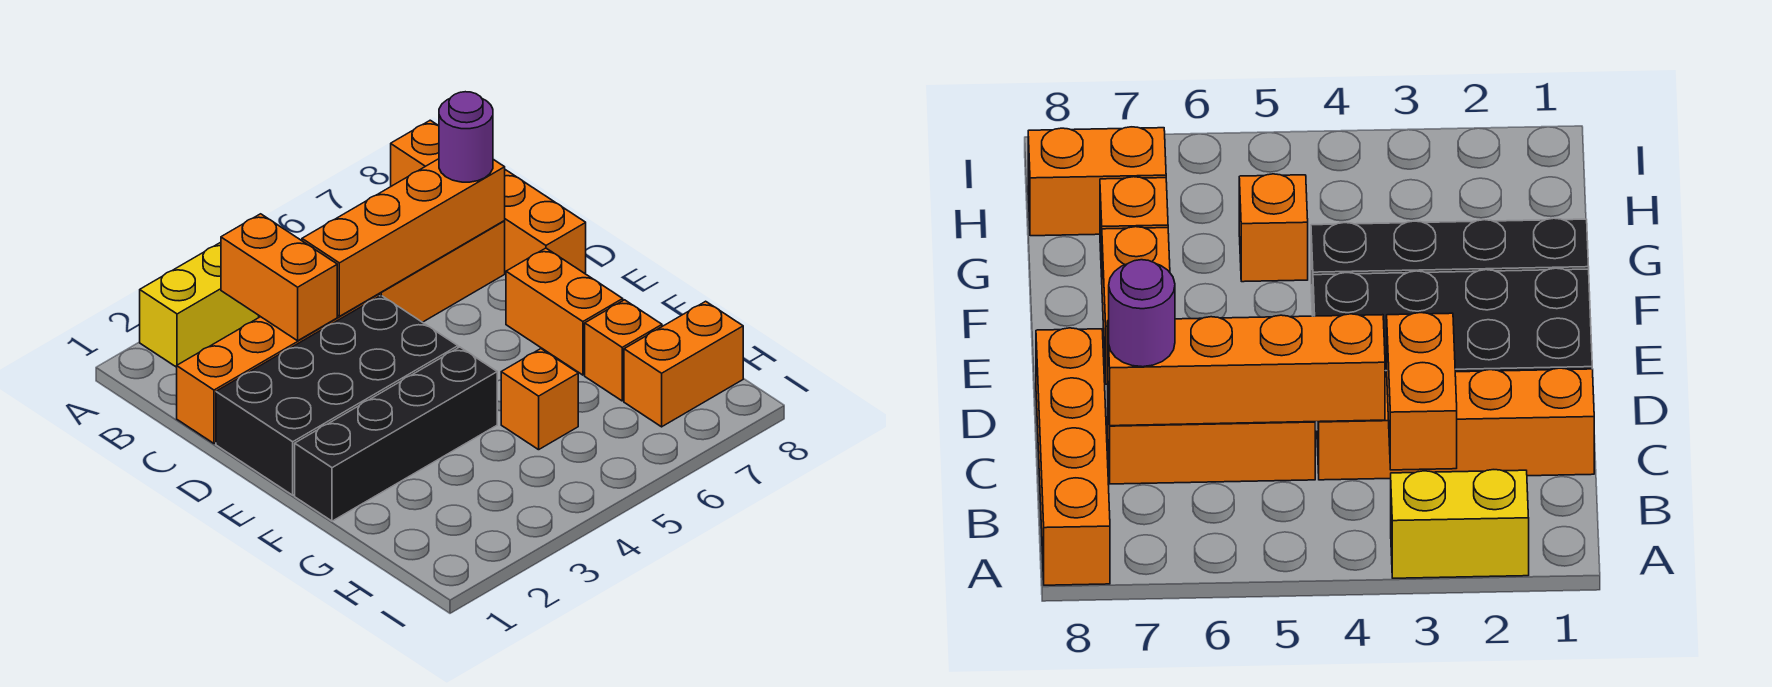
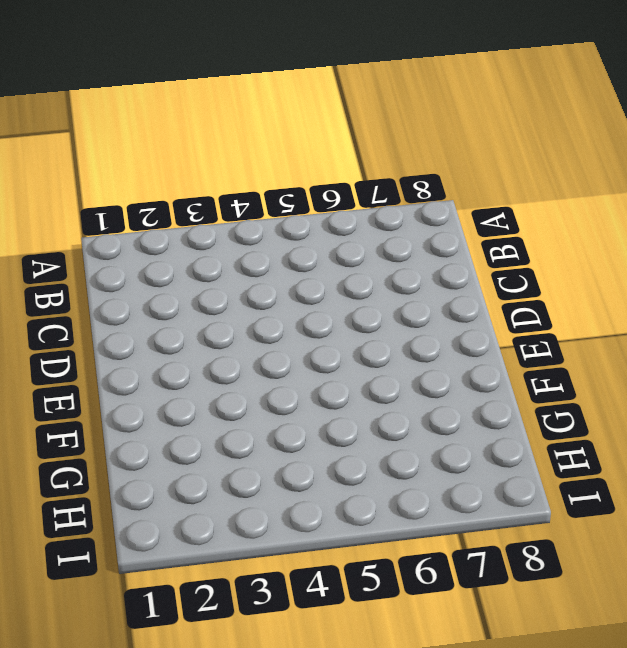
none -> yellow brick A2:A3 level 1
none -> orange brick A8:D8 level 1
none -> orange brick C1:C4 level 1

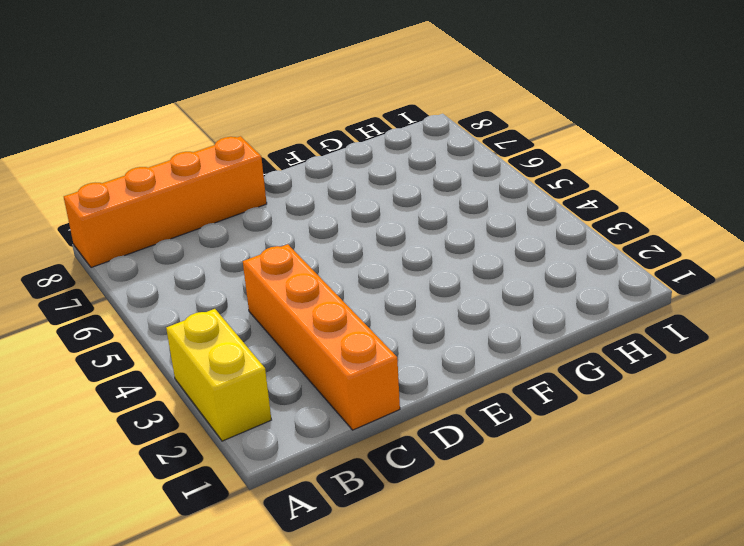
none -> orange brick C5:C7 level 1
none -> black brick D1:E4 level 1
none -> orange brick E7:F7 level 1

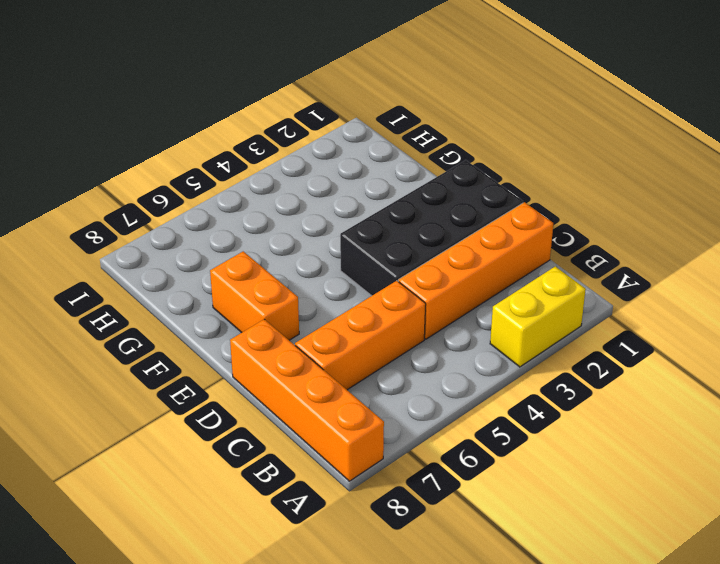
none -> black brick F1:F4 level 1
none -> orange brick G5 level 1
none -> orange brick G7 level 1

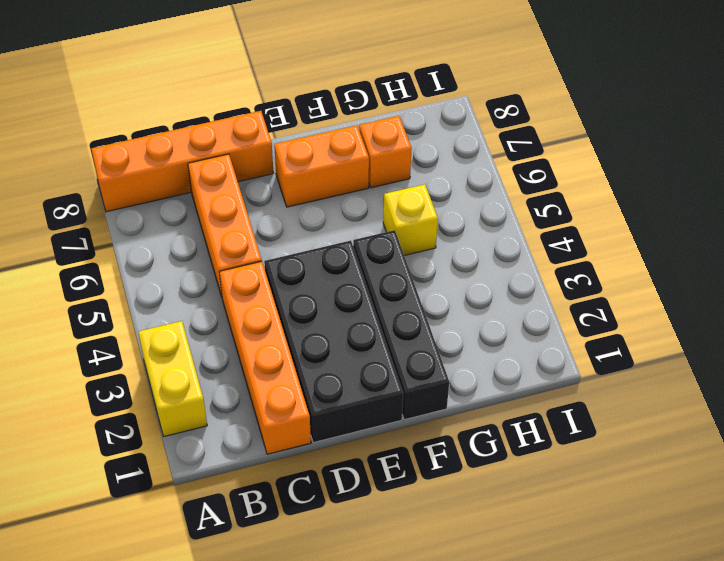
yellow brick G5 level 1 -> orange brick G5 level 1
none -> orange brick H7:H8 level 1
none -> orange brick B3:C3 level 2
none -> orange brick C4:C7 level 2

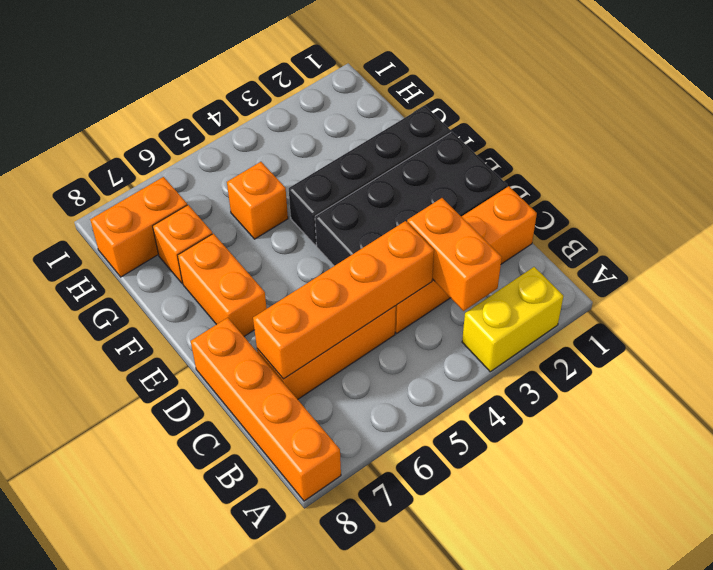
none -> purple round brick C7 level 3

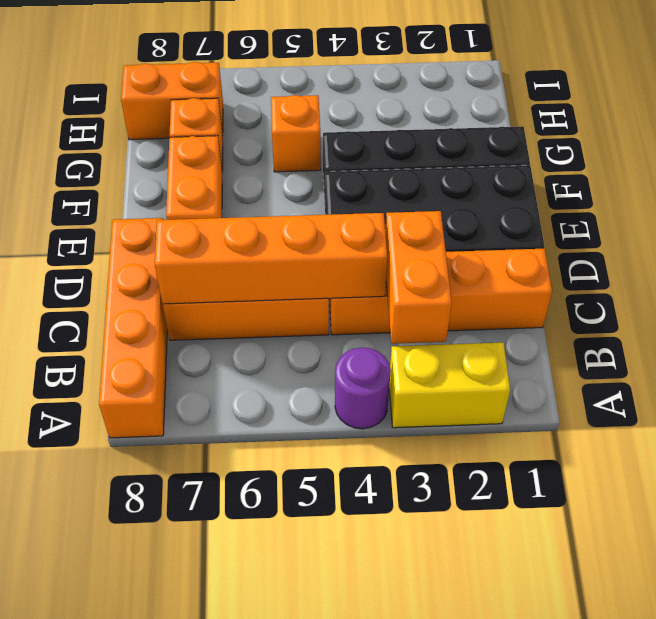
purple round brick A4 level 1 -> purple round brick C7 level 3

